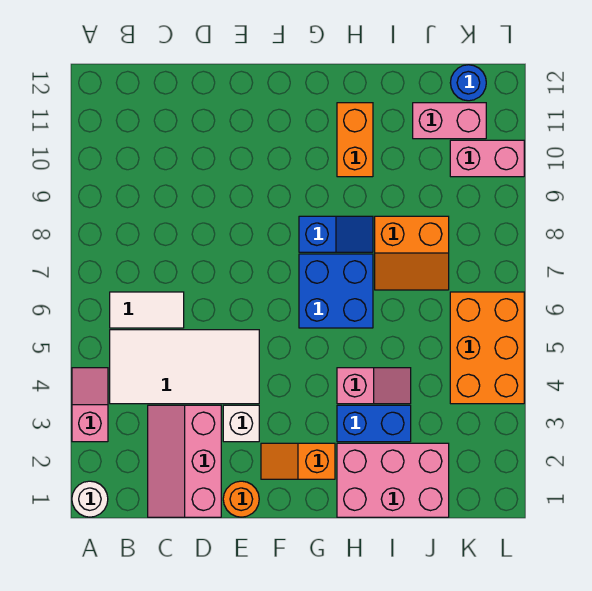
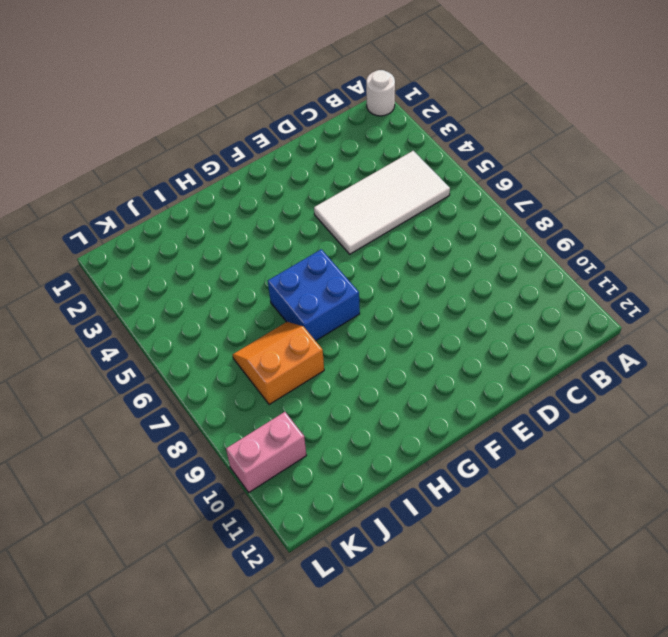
none -> pink slope A3:A4 level 1 top 3
none -> white tile B6:C6 level 1
none -> pink slope C1:D3 level 1 top D

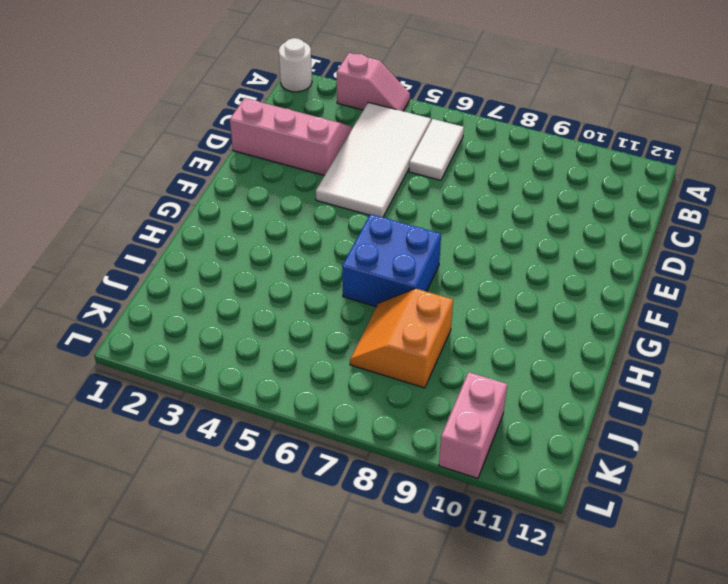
none -> orange round brick E1 level 1
none -> white brick E3 level 1
none -> orange slope F2:G2 level 1 top G

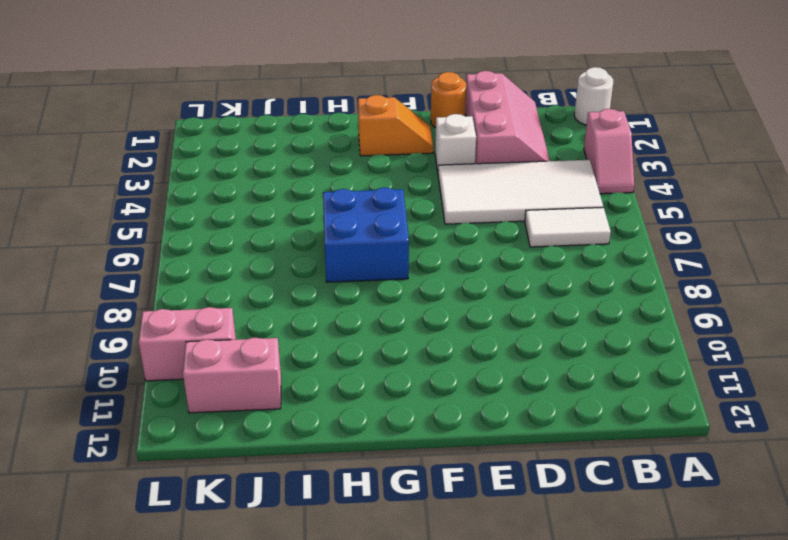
none -> blue slope G8:H8 level 1 top G
none -> pink brick H1:J2 level 1
none -> blue brick H3:I3 level 1

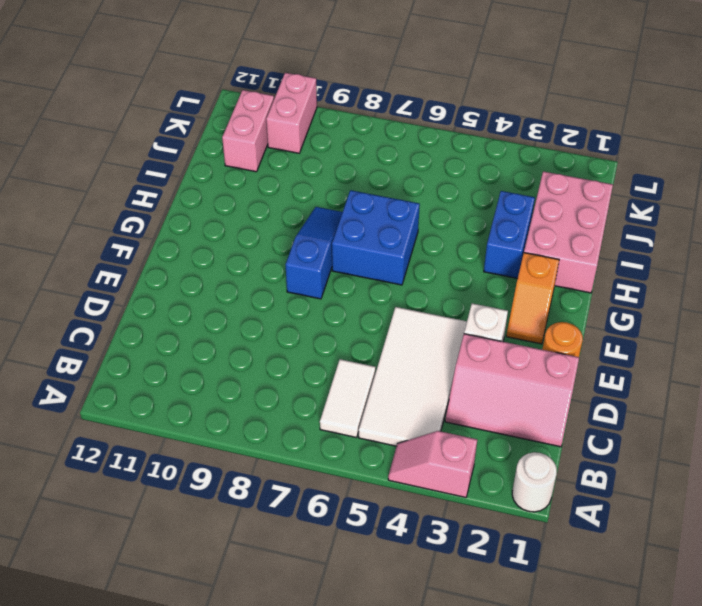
blue slope F8:H8 level 1 top F -> blue slope G8:H8 level 1 top G
none -> pink slope H4:I4 level 1 top H
none -> orange brick H10:H11 level 1
none -> orange slope I7:J8 level 1 top 8

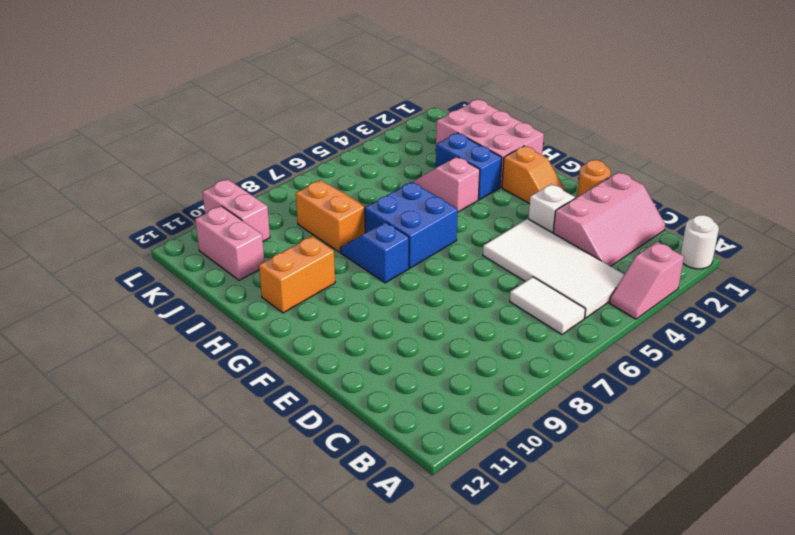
none -> orange brick K4:L6 level 1
none -> blue round brick K12 level 1

